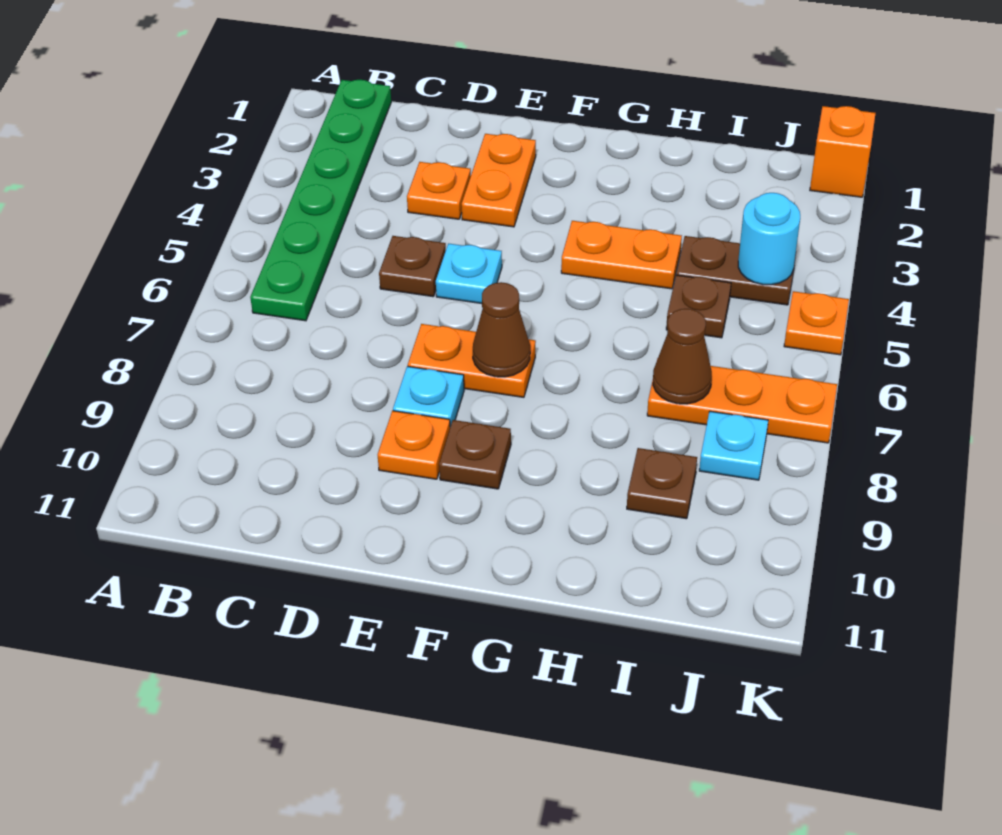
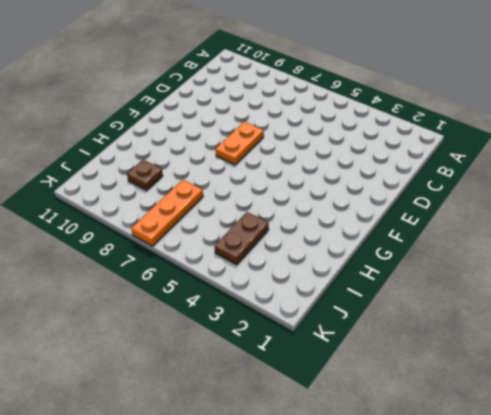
none -> green plate B1:B6 level 1
none -> orange plate D3 level 1
none -> brown plate D5 level 1

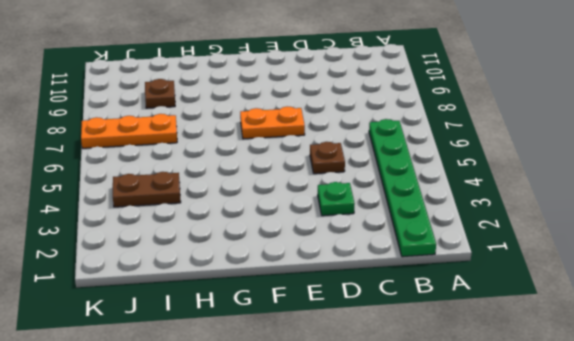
green plate D3 level 1 -> orange plate D3 level 1
none -> orange plate E2:E3 level 1
none -> cyan plate E5 level 1
none -> cyan plate E8 level 1

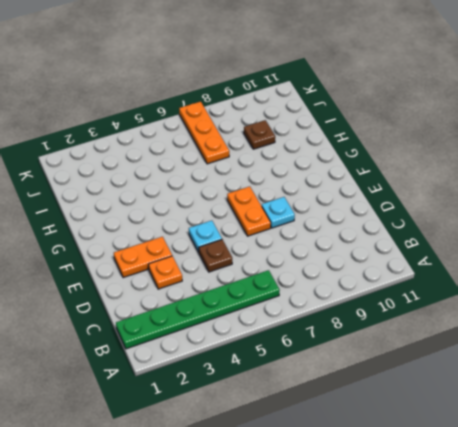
none -> orange plate E9 level 1
none -> brown plate F9 level 1
none -> orange plate G4:H4 level 1

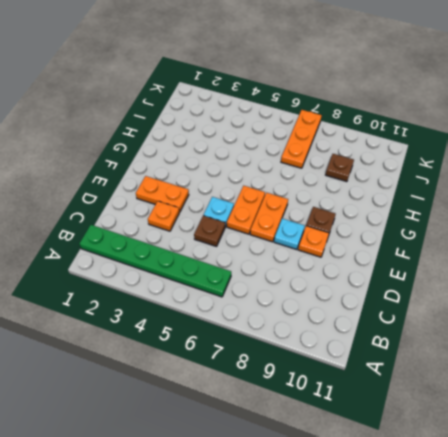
orange plate E6:F6 level 1 -> orange plate G4:H4 level 1
none -> brown plate I4:J4 level 1
none -> brown plate I5 level 1
none -> cyan plate J8 level 1

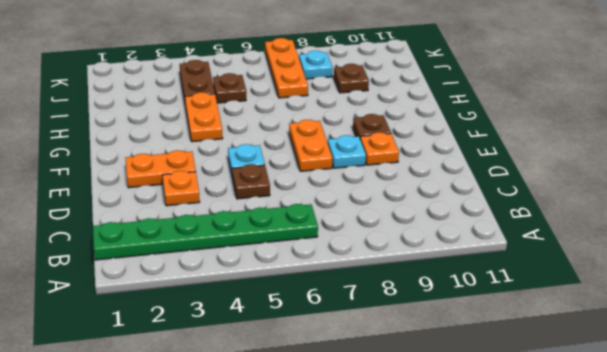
none -> orange brick K1 level 1
none -> orange plate K5 level 1
none -> brown cone F7 level 2

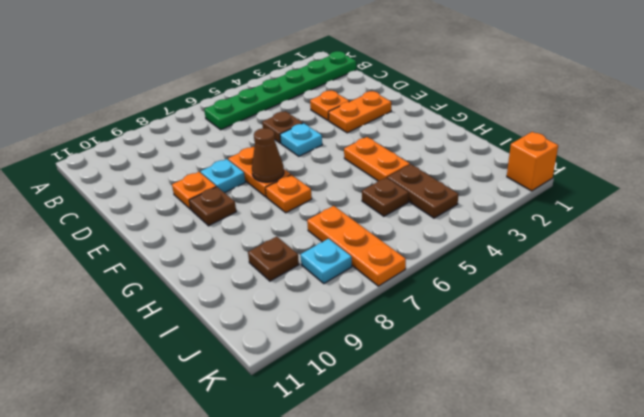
orange plate G7 level 1 -> orange plate K5 level 1
none -> brown cone I7 level 2
none -> cyan round brick J4 level 2

